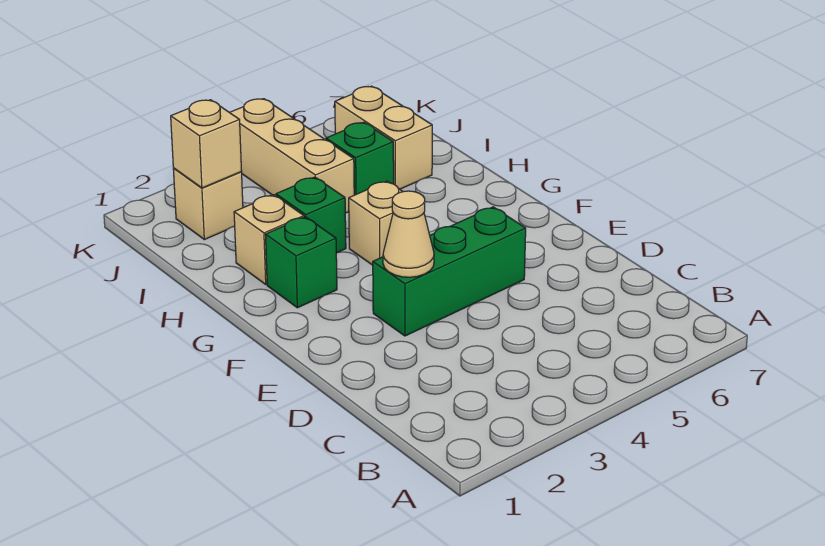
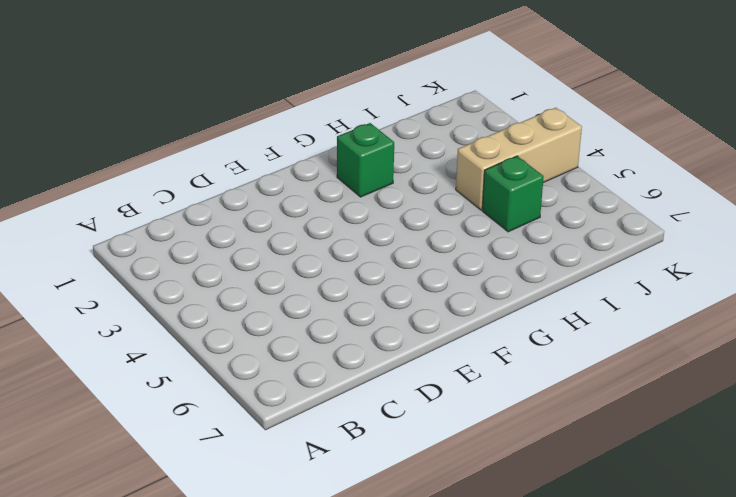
none -> green brick E3:E5 level 1
none -> tan brick G4 level 1

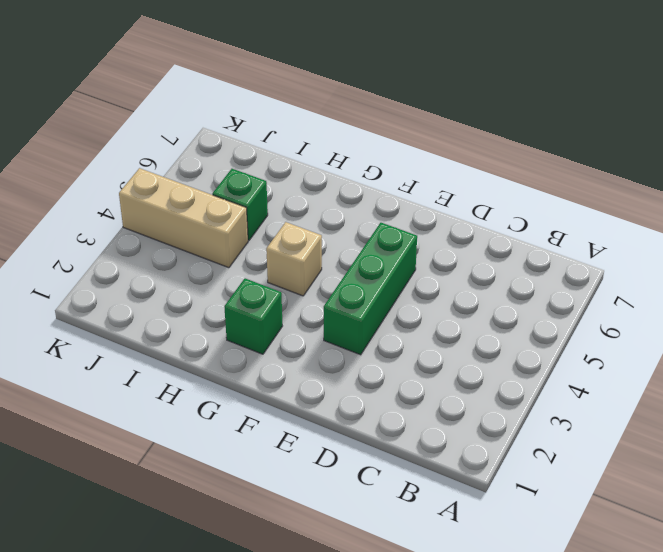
none -> tan brick H2 level 1
none -> green brick H3 level 1

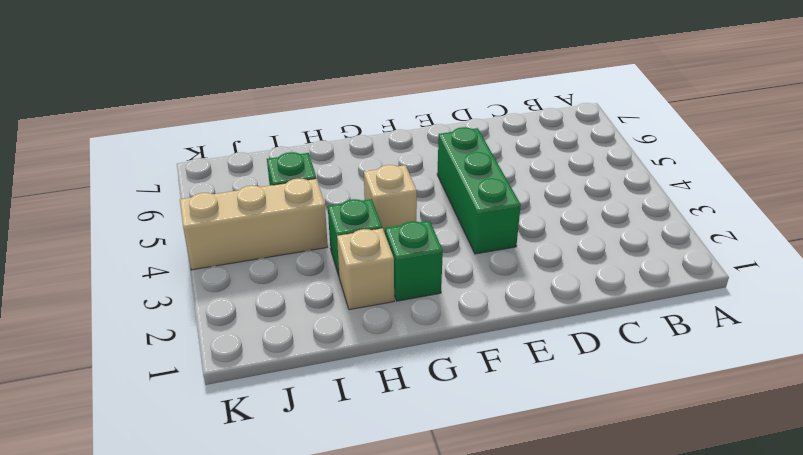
none -> tan brick I6:J6 level 1
none -> tan brick J2 level 1

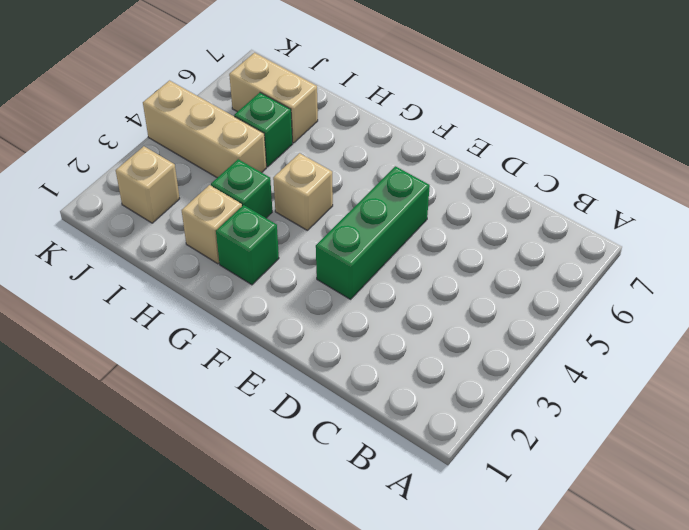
none -> tan cone E3 level 2
none -> tan brick J2 level 2

